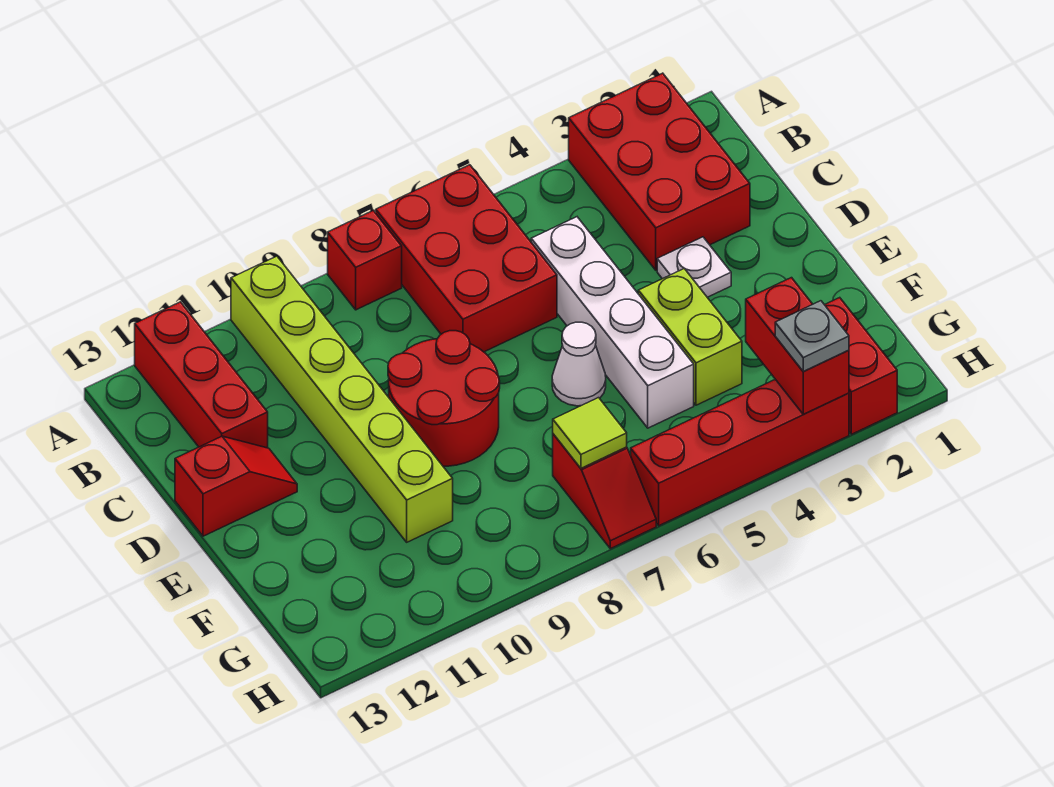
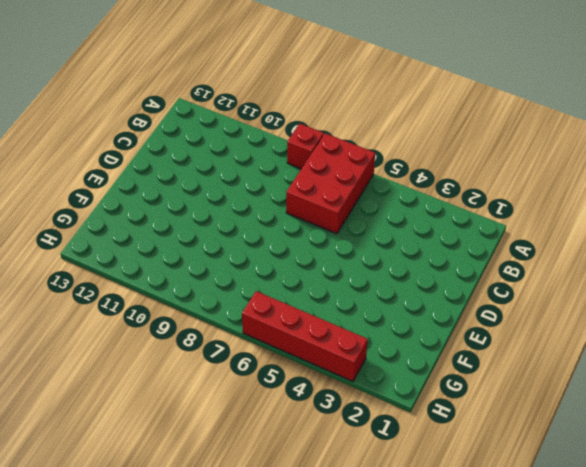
none -> red brick A2:C3 level 1
none -> lime brick A10:F10 level 1
none -> red brick A12:C12 level 1

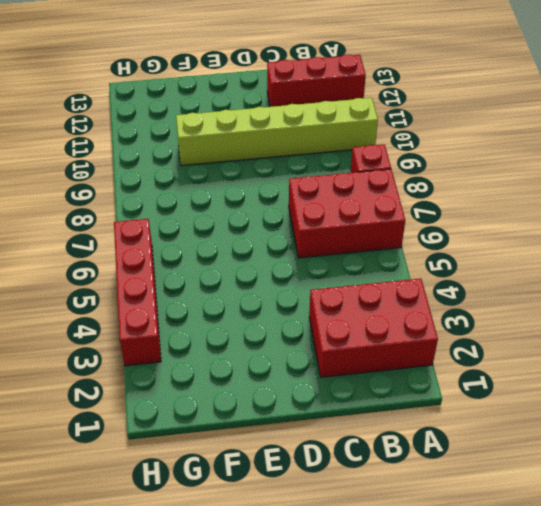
none -> white brick C5:F5 level 1
none -> white plate D3 level 1
none -> red round brick D8:E9 level 1

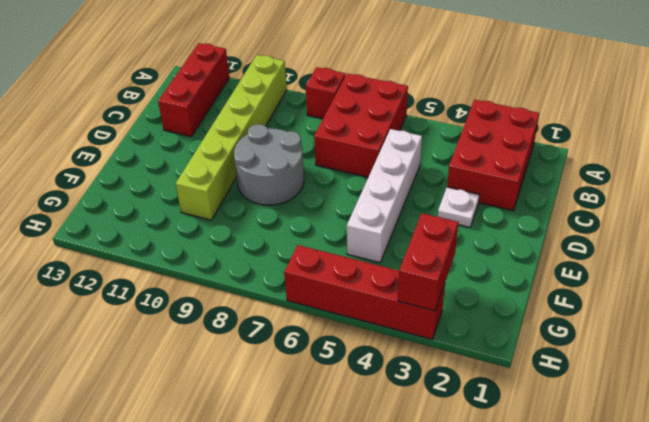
grey round brick D8:E9 level 1 -> red round brick D8:E9 level 1
none -> red slope D12:D13 level 1 top 13
none -> lime brick E4:F4 level 1
none -> white cone E6 level 1

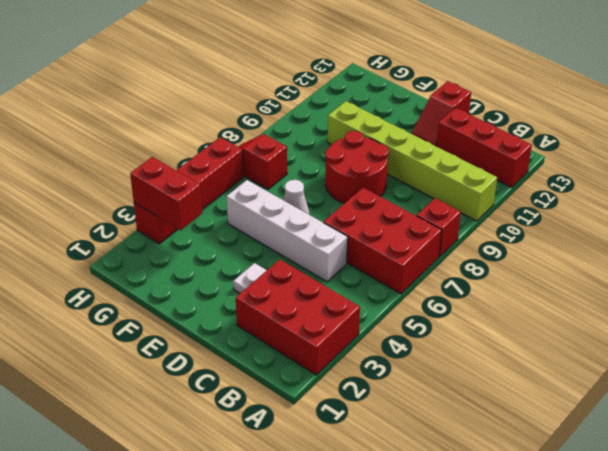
none -> lime brick E4:F4 level 1
none -> red brick G2:H2 level 1
none -> lime tile G7 level 2

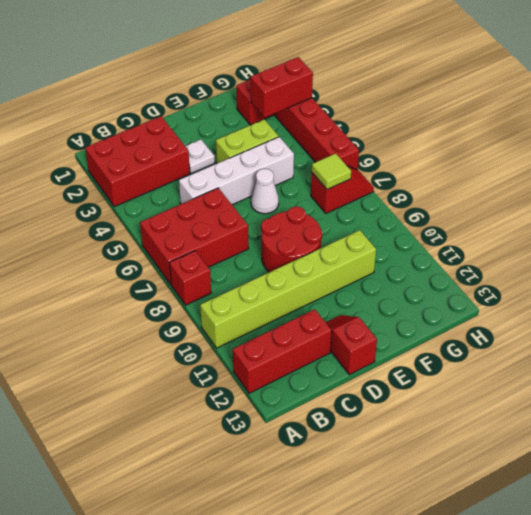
none -> grey plate H3 level 3

